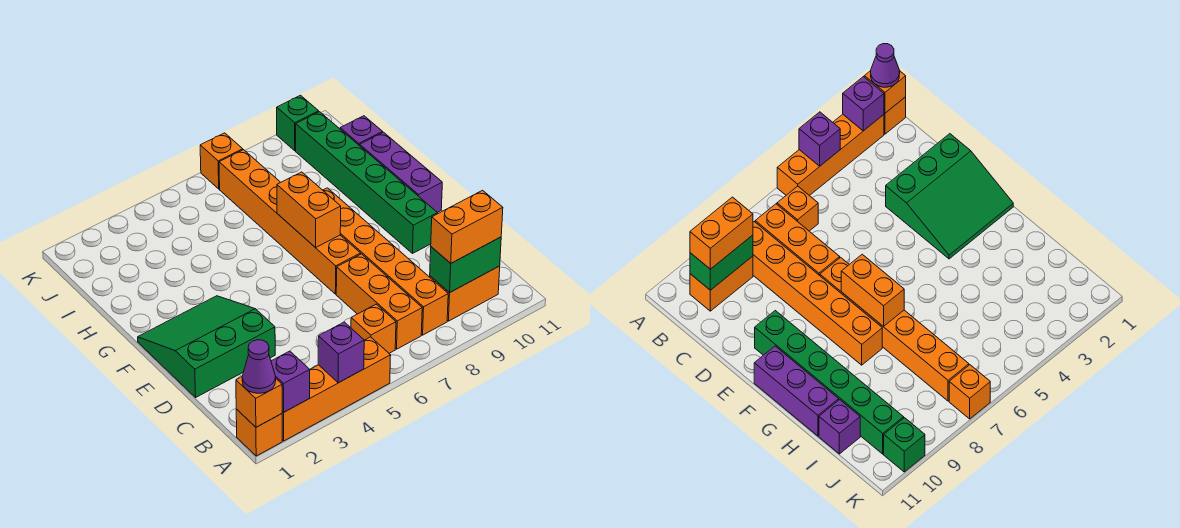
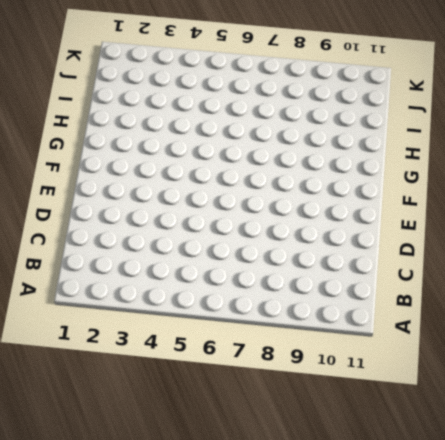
none -> orange brick A1 level 1
none -> orange brick A2:A5 level 1
none -> orange brick B6 level 1

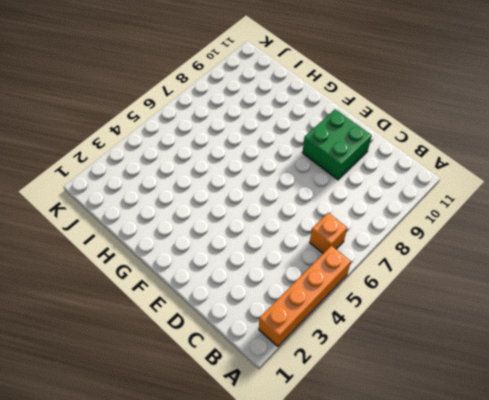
green brick D9:E10 level 1 -> green brick E10:J10 level 1
none -> orange brick A1 level 1
none -> orange brick B7:D7 level 1
none -> orange brick B8:G8 level 1

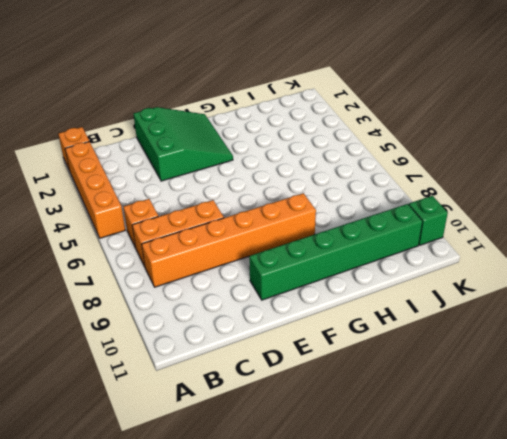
none -> orange brick B9:B10 level 1
none -> orange brick E7:J7 level 1
none -> purple brick F11:H11 level 1

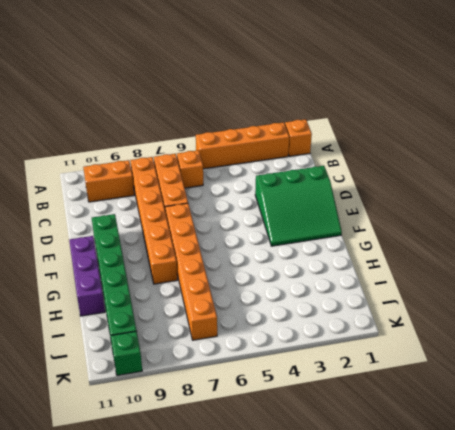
none -> purple brick I11 level 1
none -> orange brick K7 level 1
none -> orange brick A1 level 2

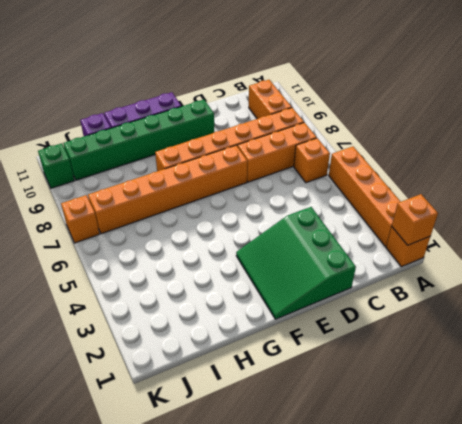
none -> purple brick A2 level 2
none -> purple brick A4 level 2
none -> green brick B9:B10 level 2

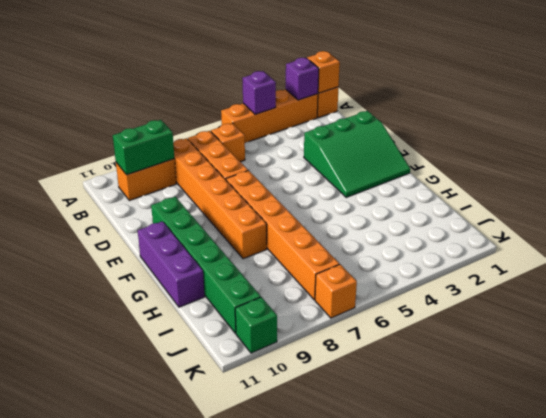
none -> purple brick I11 level 1
none -> orange brick F7:G7 level 2
none -> purple cone A1 level 3

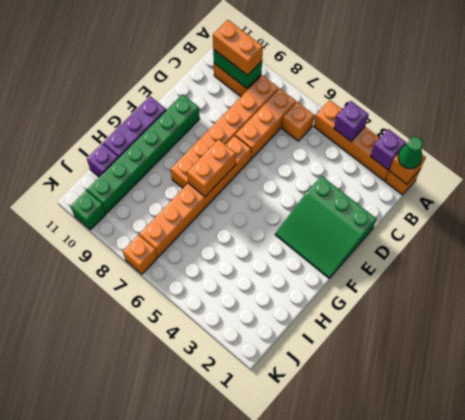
green cone A1 level 3 -> purple cone A1 level 3

